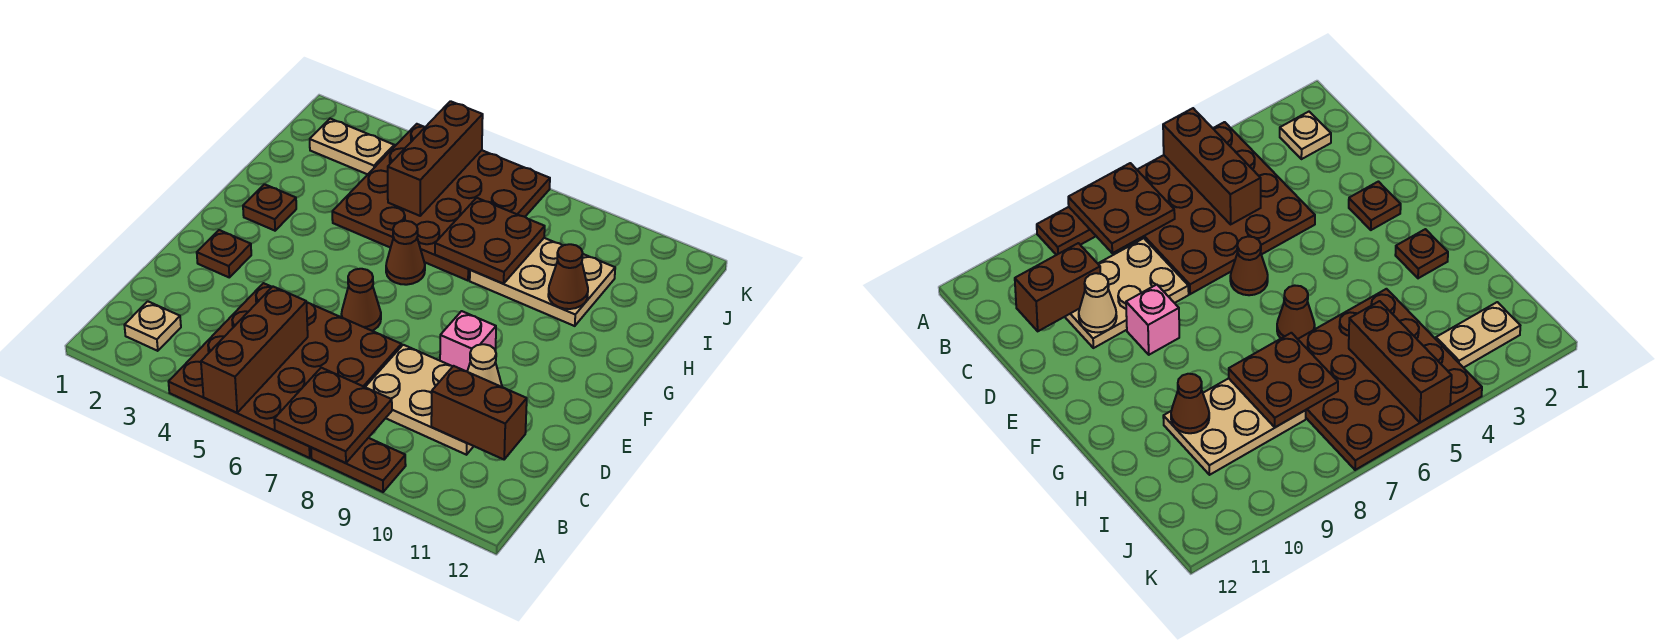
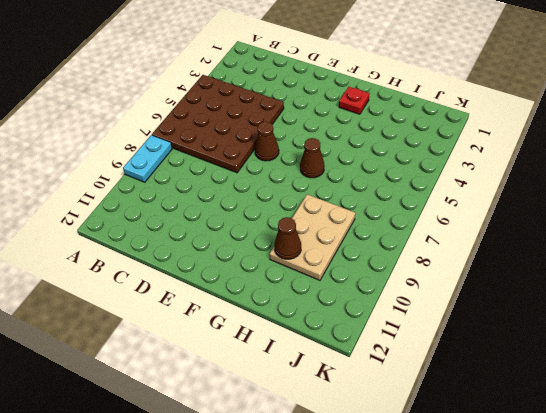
cyan plate A8:A9 level 1 -> brown plate A8:A9 level 1
red plate G2 level 1 -> brown plate G2 level 1
none -> tan plate B2 level 1
none -> tan plate C8:D10 level 1
none -> brown plate E2 level 1

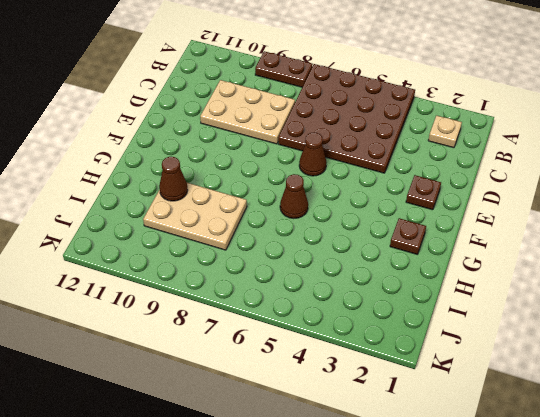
none -> pink brick E9 level 1
none -> brown plate H4:K7 level 1
none -> tan plate J2:J3 level 1

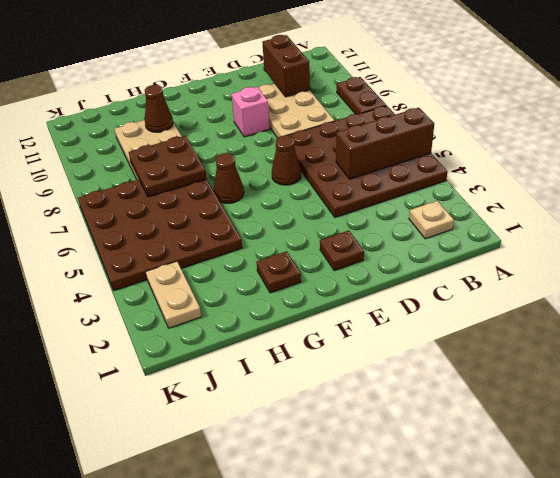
none -> brown plate A7:B8 level 2
none -> tan cone D10 level 2
none -> brown brick I5:K5 level 2

